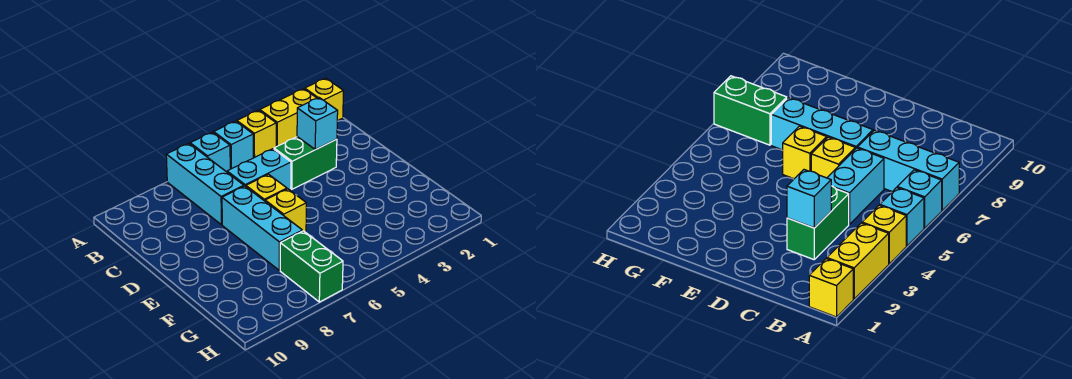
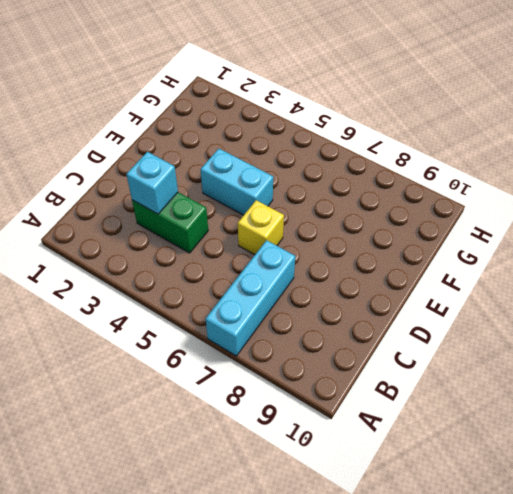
cyan brick E4:E5 level 1 -> cyan brick C5:C6 level 1
none -> yellow brick A1 level 1
none -> yellow brick A2:A3 level 1
none -> yellow brick A4 level 1

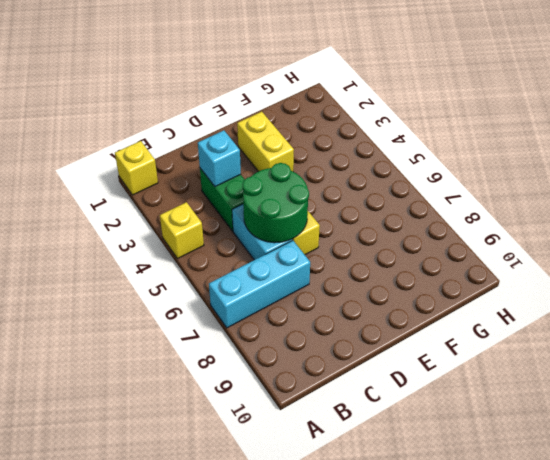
green round brick C5:D6 level 2 -> none
yellow brick E2:E3 level 1 -> yellow brick A2:A3 level 1
none -> cyan brick A5 level 1
none -> cyan brick A6 level 1
none -> cyan brick D7:F7 level 1

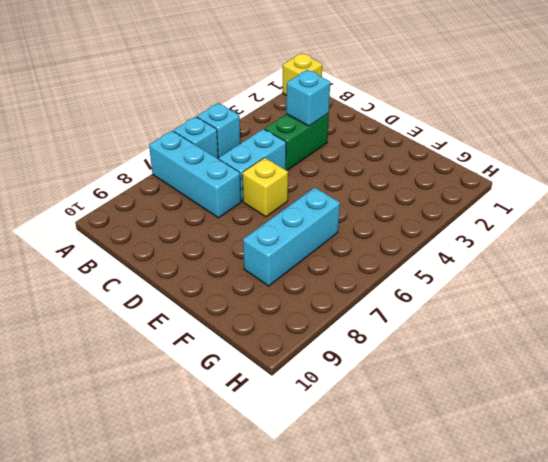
cyan brick F6:F8 level 1 -> cyan brick D7:F7 level 1
none -> yellow brick A2:A3 level 1
none -> yellow brick A4 level 1
none -> yellow brick E6 level 1

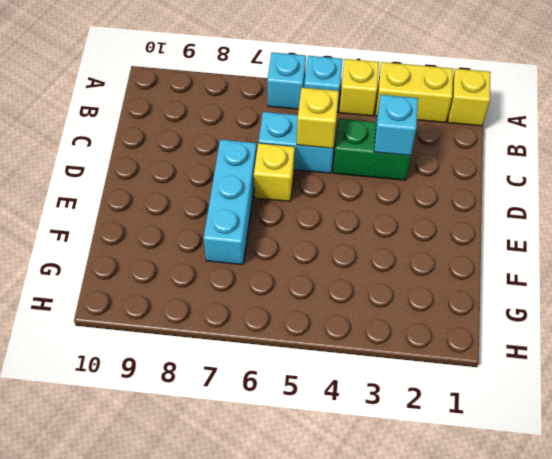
yellow brick C5 level 2 -> yellow brick E6 level 1
none -> cyan brick A7:C7 level 1
none -> green brick G7:H7 level 1

